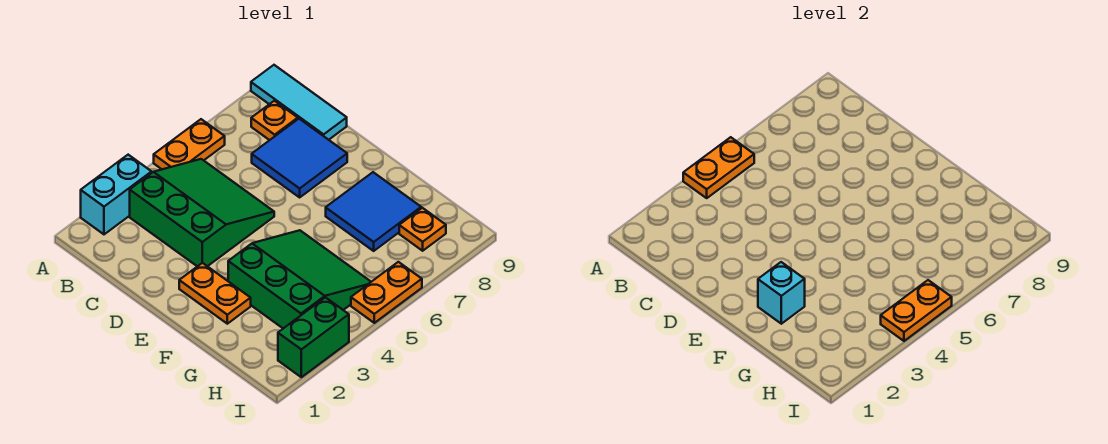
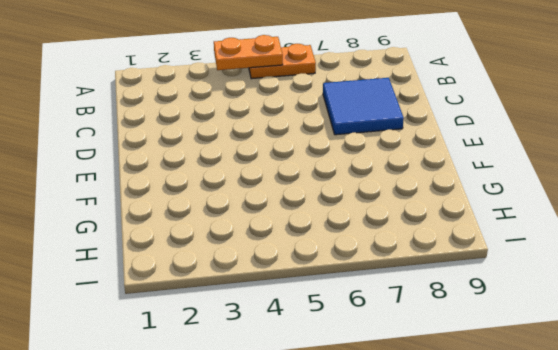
none -> cyan brick A2:A3 level 1
none -> cyan tile A9:C9 level 1
none -> green slope B3:D5 level 1 top 3

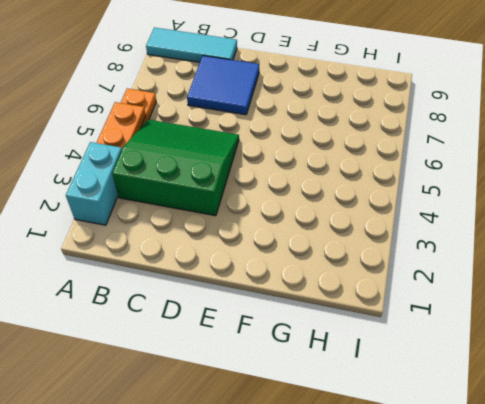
none -> orange plate B8 level 1
none -> orange plate E2:F2 level 1
none -> green slope F3:H5 level 1 top 3

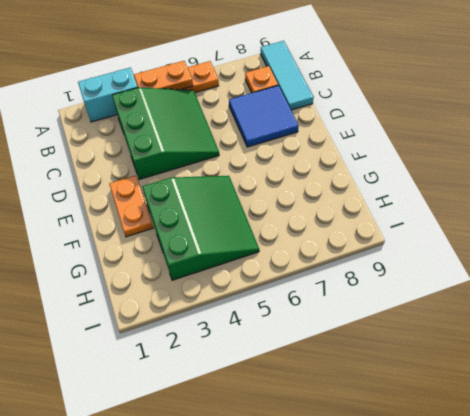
none -> blue tile F7:G8 level 1
none -> orange plate H8 level 1
none -> green brick I2:I3 level 1

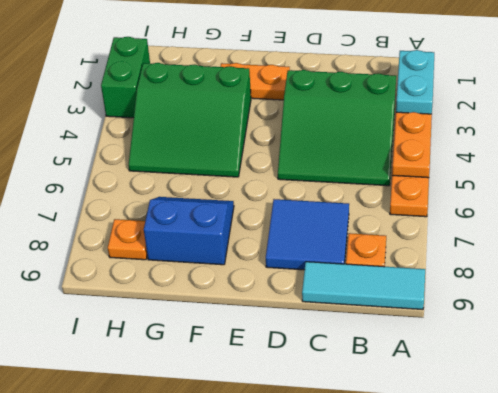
blue slope F7:G8 level 1 top 8 -> blue tile F7:G8 level 1
none -> orange plate I5:I6 level 1
none -> cyan brick F2 level 2
none -> orange plate I4:I5 level 2

